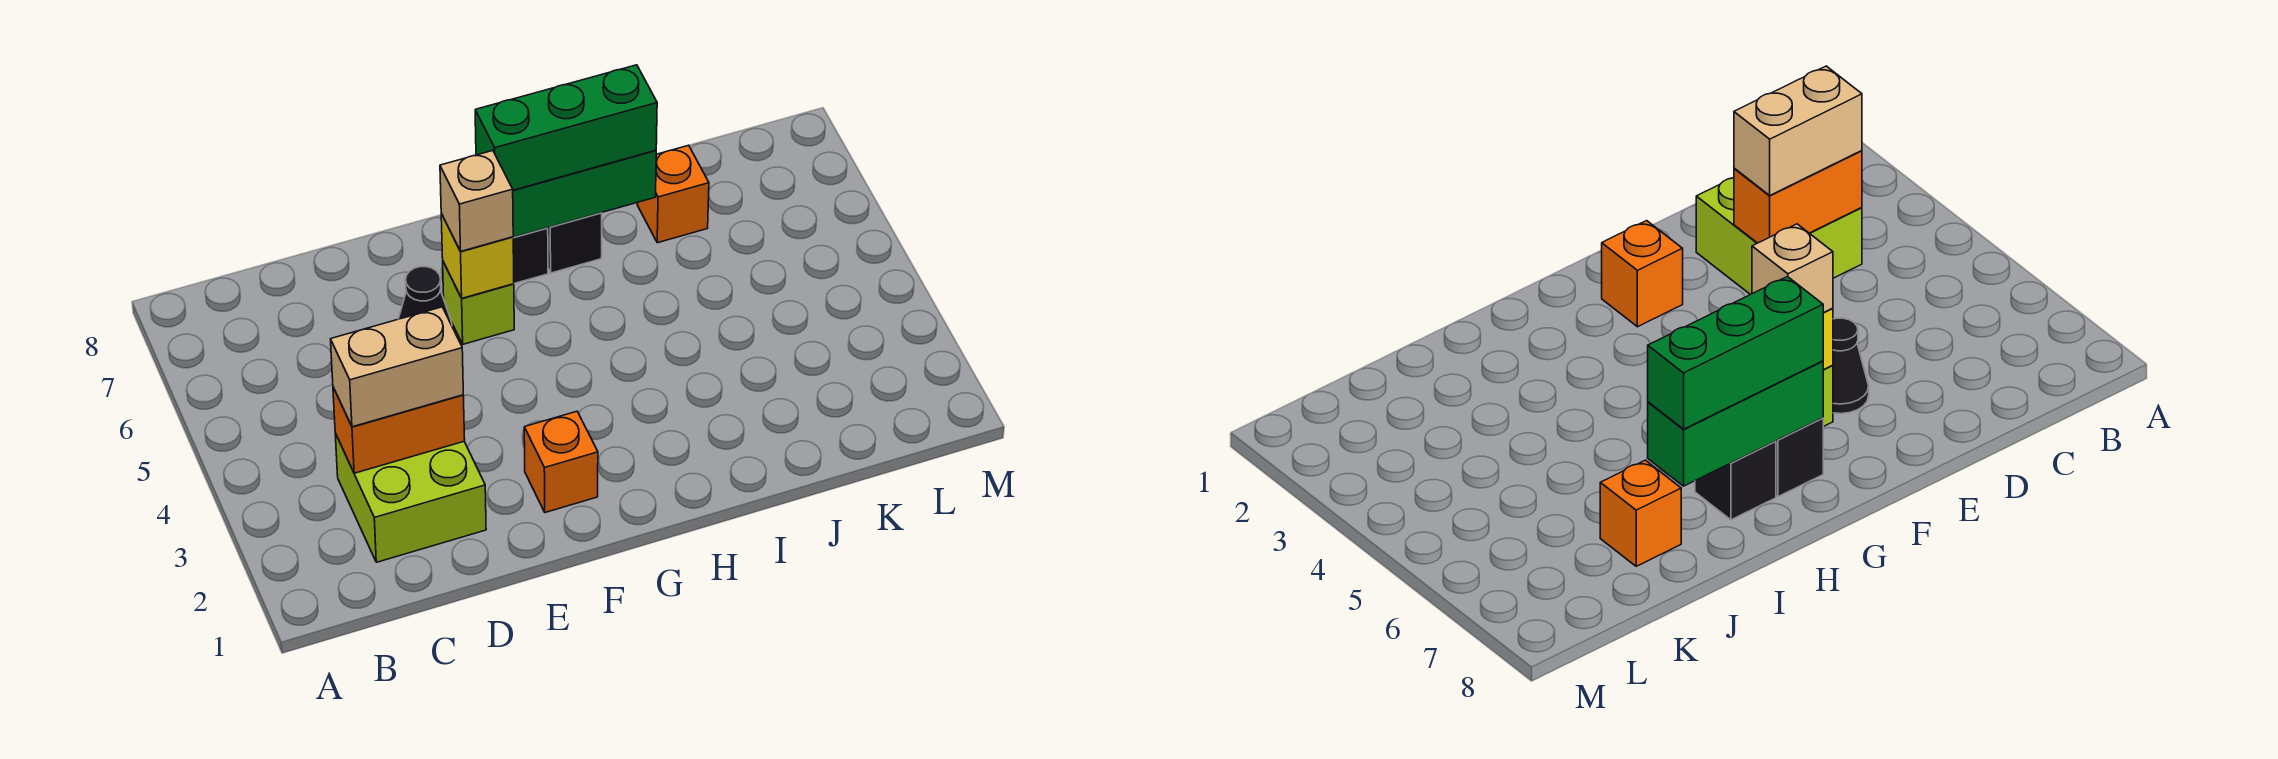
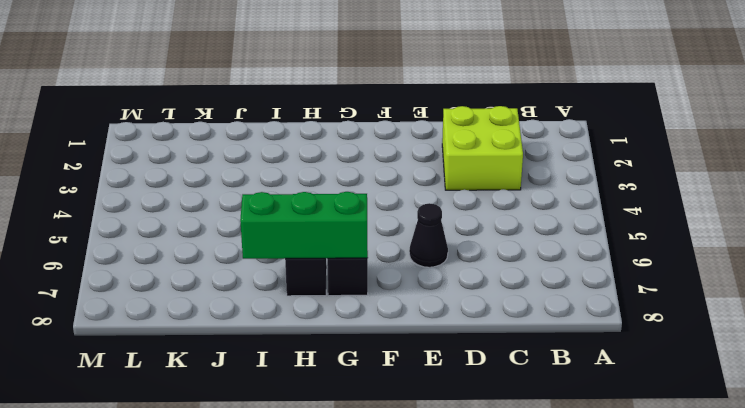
none -> orange brick F2 level 1
none -> lime brick F6 level 1
none -> orange brick J7 level 1

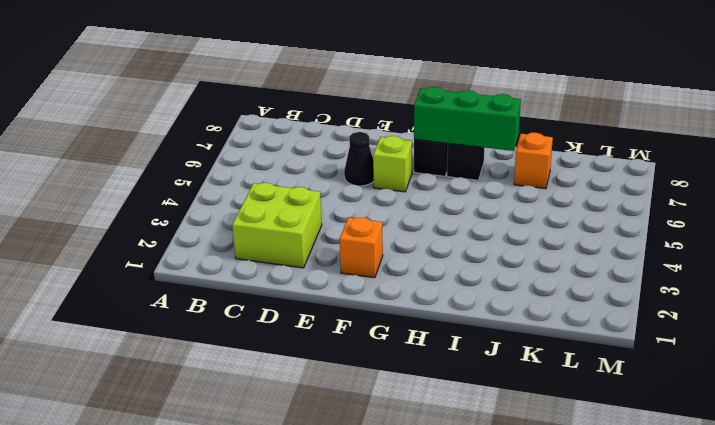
none -> orange brick C3:D3 level 2
none -> yellow brick F6 level 2
none -> tan brick C3:D3 level 3

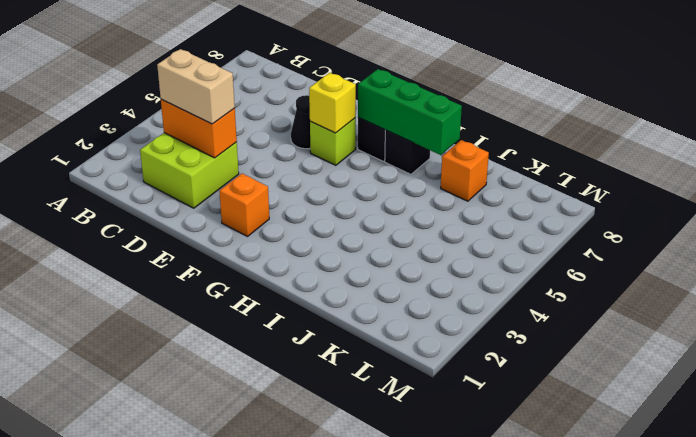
none -> tan brick F6 level 3
none -> green brick G7:I7 level 3

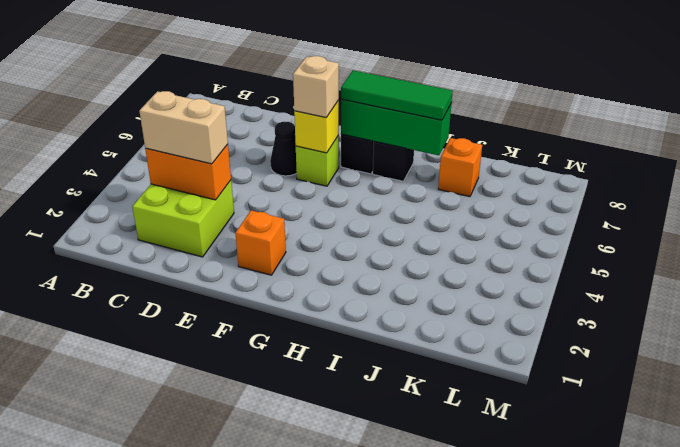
green tile G7:I7 level 3 -> green brick G7:I7 level 3

